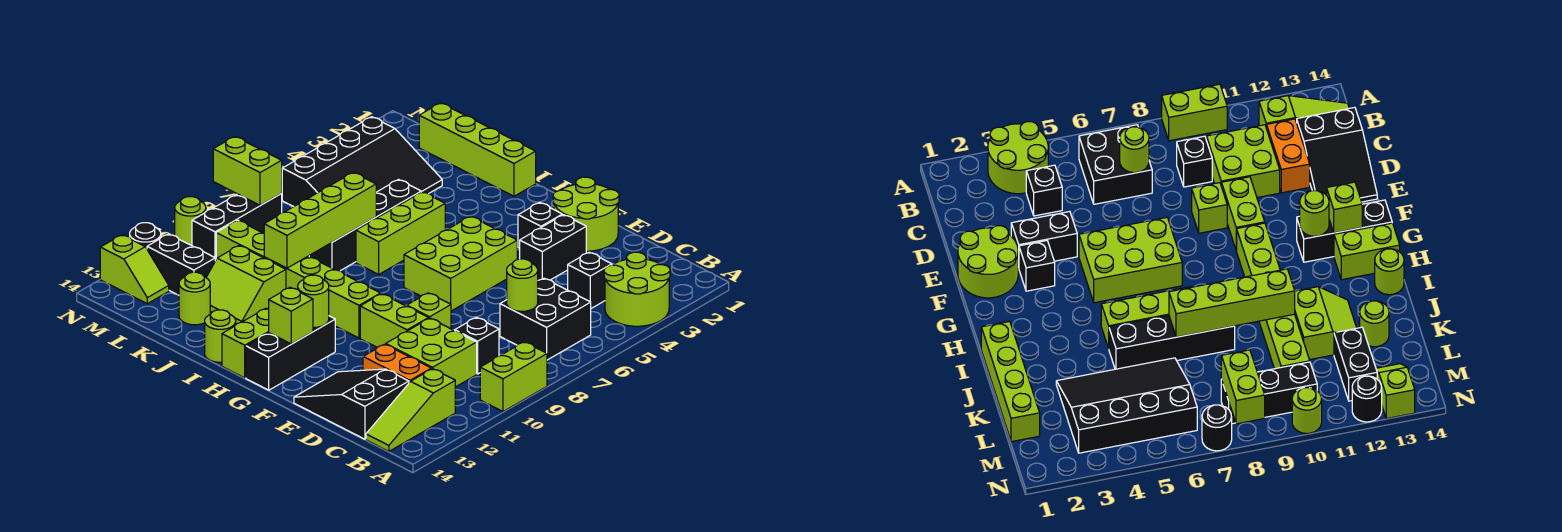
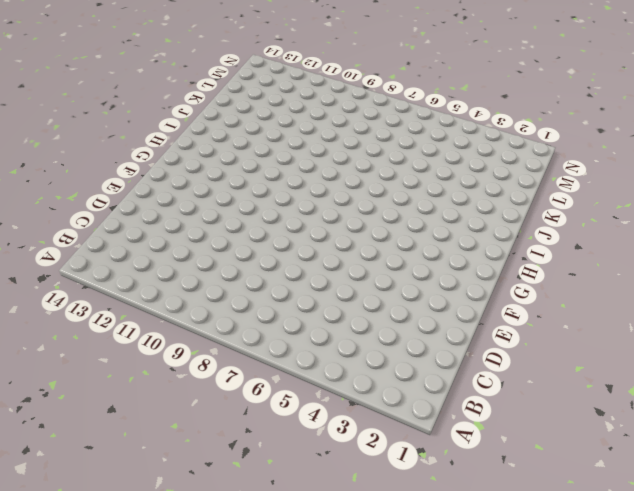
none -> lime round brick A3:B4 level 1
none -> lime brick A9:A10 level 1
none -> black brick B6:C7 level 1
none -> lime slope B12:B14 level 1 top 12

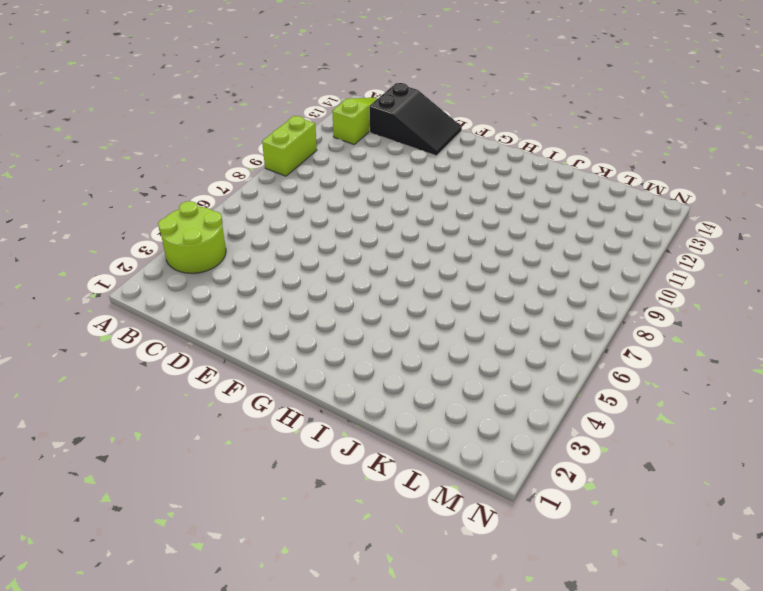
none -> black brick B6:C7 level 1
none -> black brick C4 level 1
none -> black brick C9 level 1
none -> lime brick C10:D11 level 1

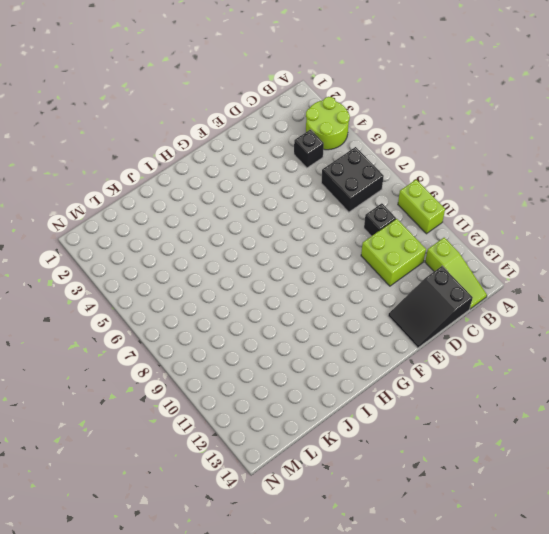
none -> orange brick C12:D12 level 1
none -> lime round brick E1:F2 level 1
none -> black brick E3:E4 level 1
none -> lime brick E9 level 1

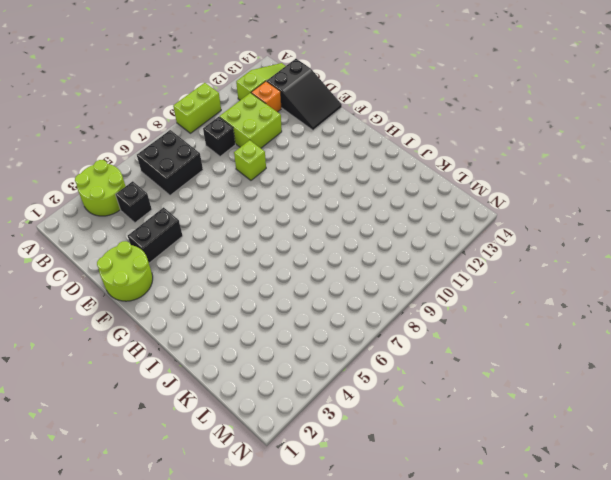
orange brick C12 level 1 -> orange brick C12:D12 level 1
none -> lime brick E10:F10 level 1
none -> black brick F3 level 1
none -> lime brick F5:G7 level 1
none -> lime brick G10:L10 level 1

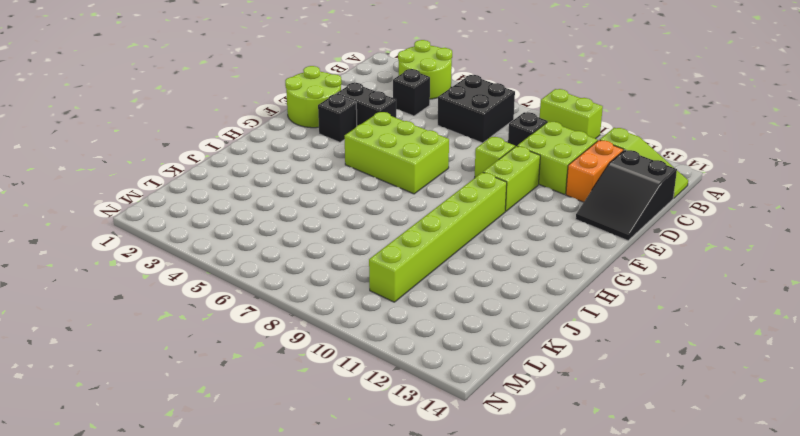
none -> black brick G12:G14 level 1
none -> lime brick H13:H14 level 1
none -> lime brick I1:L1 level 1
none -> lime brick I5:I7 level 1

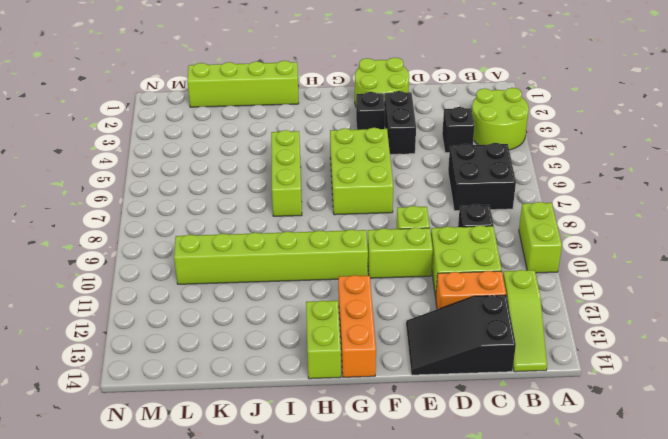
orange brick G12:G14 level 1 -> black brick G12:G14 level 1
none -> lime round brick I14 level 1
none -> black brick J5:J8 level 1
none -> lime slope J11:K12 level 1 top 11
none -> black slope K3:M6 level 1 top M

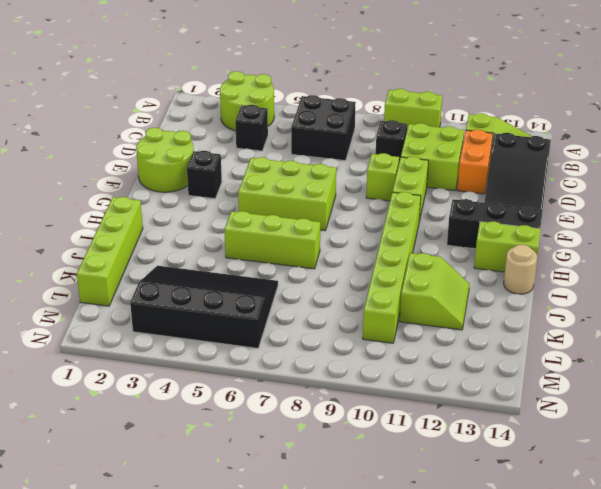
tan round brick I14 level 1 -> lime round brick I14 level 1
none -> black brick E3:E4 level 1
none -> black brick J5:J8 level 1
none -> lime round brick K13 level 1
none -> black brick L12:M12 level 1

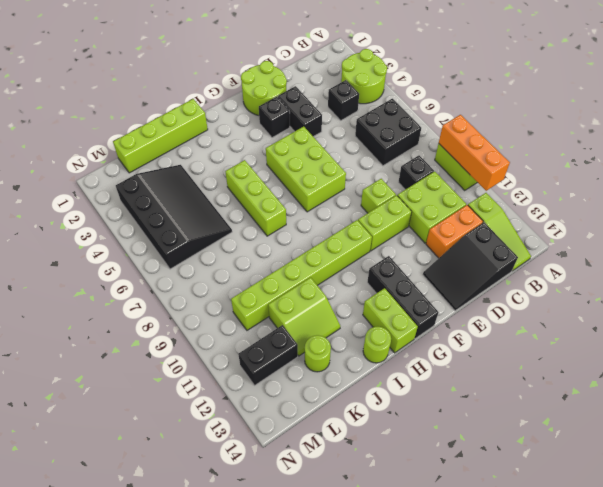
orange brick A9:A11 level 2 -> none
none -> black brick J5:J8 level 1
none -> black brick M8:M10 level 1
none -> lime slope M13:N13 level 1 top N
none -> black round brick N7 level 1

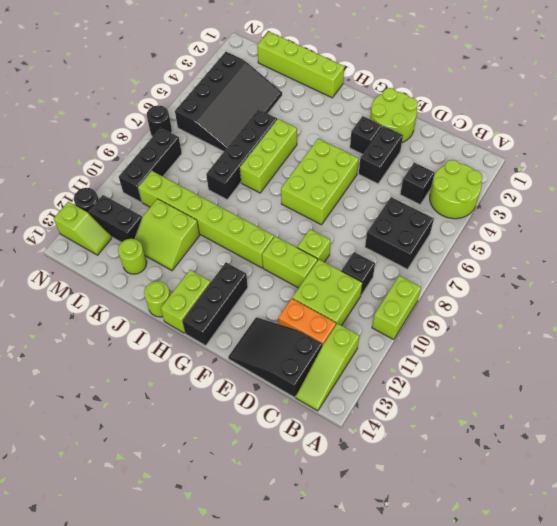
none -> lime round brick N10 level 1
none -> lime round brick C7 level 2
none -> lime round brick G12 level 2
none -> lime brick G13 level 2

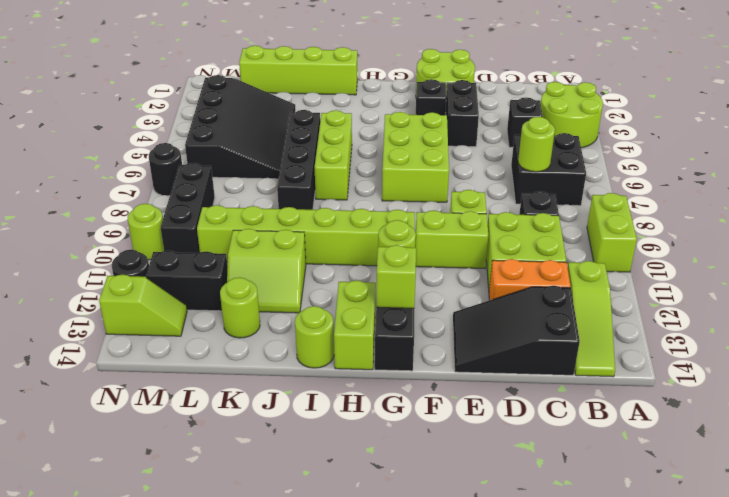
none -> lime brick J7:J10 level 2
none -> lime brick M8:N8 level 2

